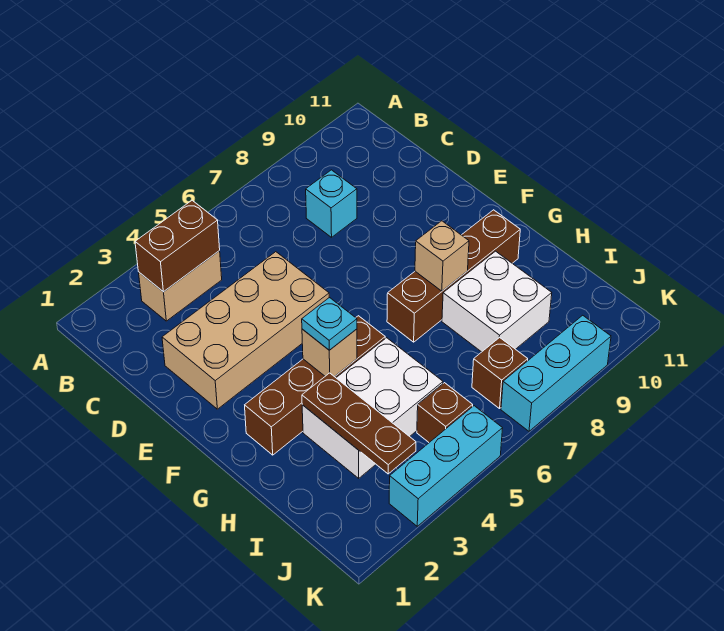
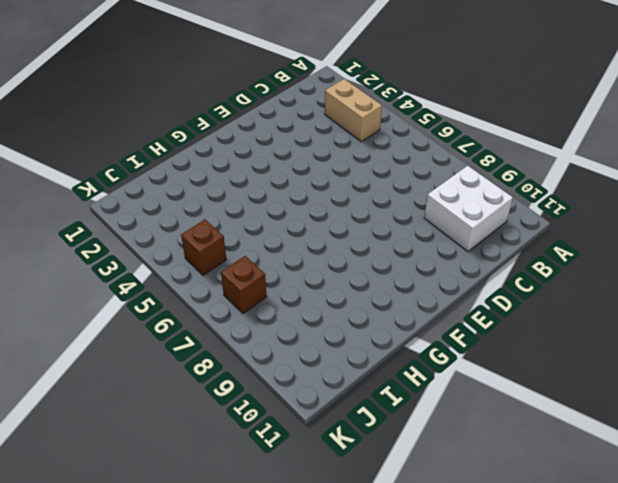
white brick B9:C10 level 1 -> white brick H8:I9 level 1
none -> cyan brick C8 level 1
none -> tan brick D2:E5 level 1
none -> brown brick G2:G5 level 1

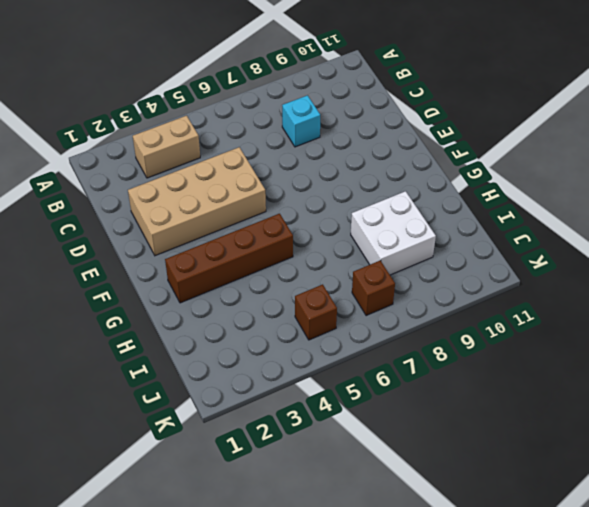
none -> brown brick G7:G10 level 1
none -> white brick H3:I5 level 1
none -> cyan brick K3:K5 level 1

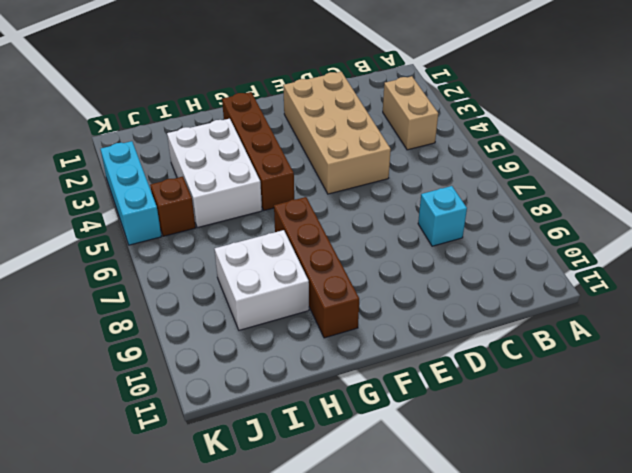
none -> brown brick J7 level 1
none -> cyan brick K7:K9 level 1
none -> brown brick B3:B4 level 2

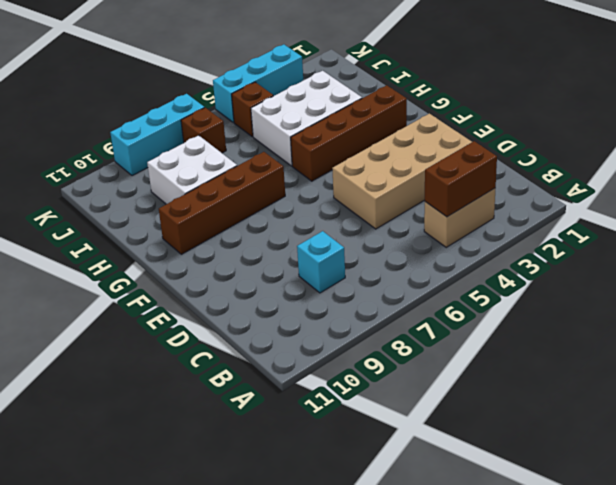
none -> tan brick G4 level 2
none -> tan brick G8 level 2
none -> brown plate H3:J3 level 2

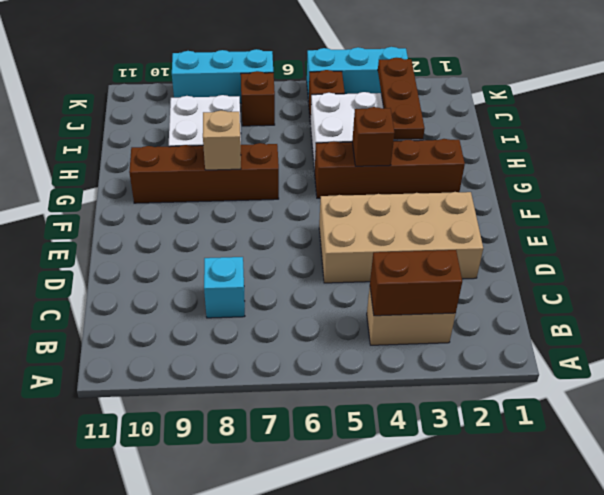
brown brick G4 level 2 -> tan brick G4 level 2
none -> cyan plate G4 level 3

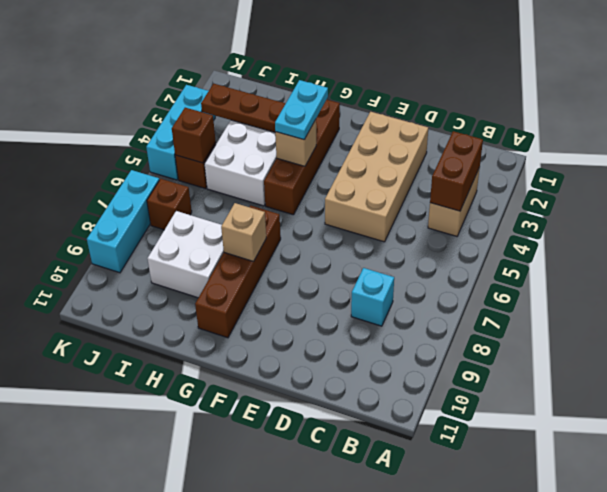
cyan plate G3:G4 level 3 -> cyan plate G4 level 3
brown brick J5 level 2 -> none

